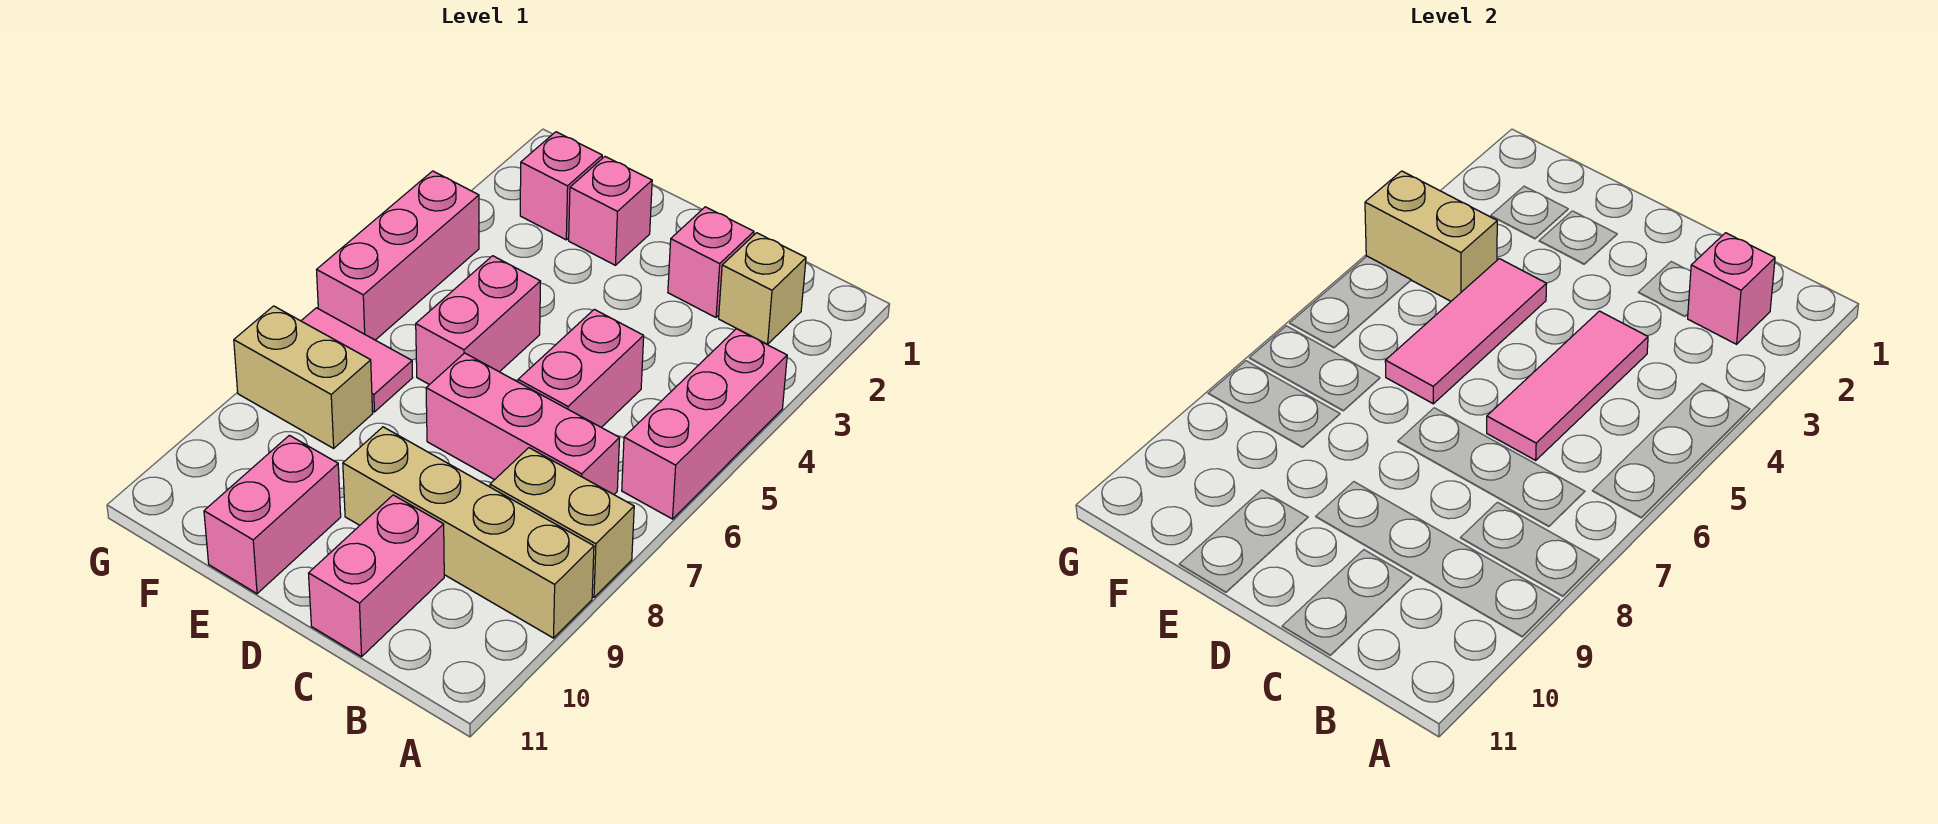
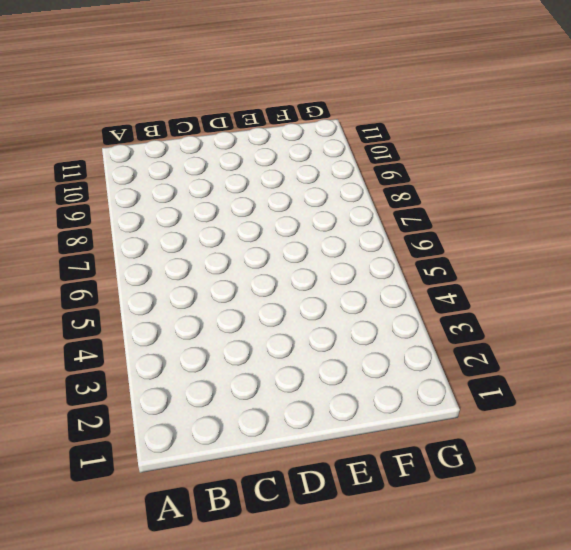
none -> pink brick A4:A6 level 1
none -> tan brick A8:B8 level 1
none -> tan brick A9:D9 level 1

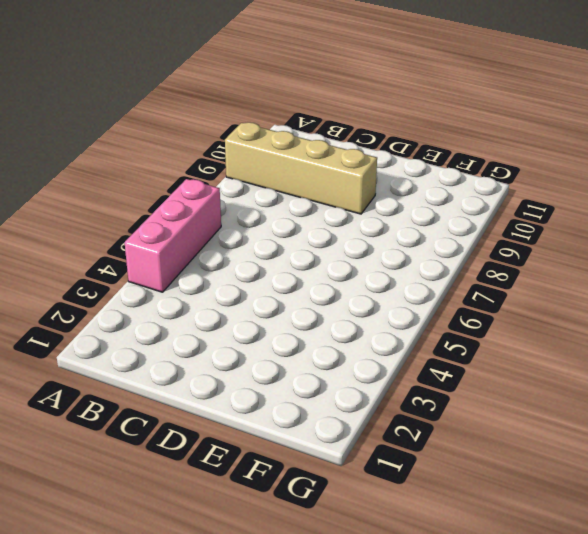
none -> tan brick A8:B8 level 1
none -> tan brick B2 level 1
none -> pink brick B7:D7 level 1

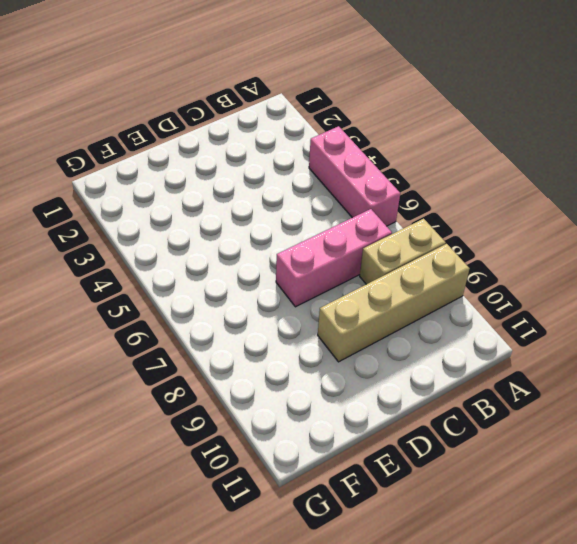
none -> tan brick B2 level 1
none -> pink brick C2 level 1
none -> pink brick C5:C6 level 1

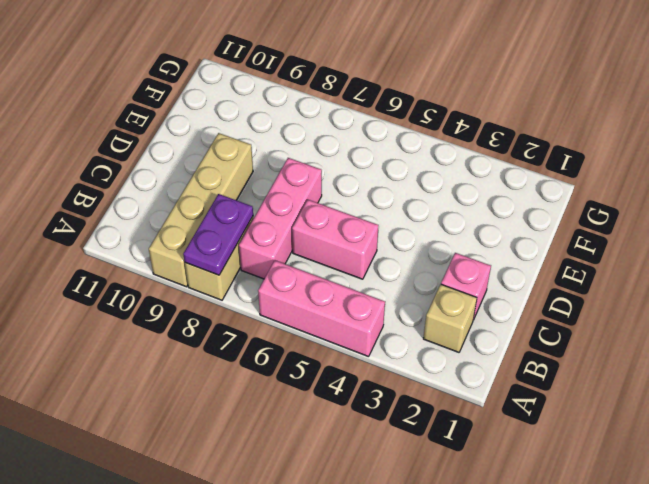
purple plate A8:B8 level 2 -> none
none -> pink brick C10:C11 level 1
none -> pink brick E2 level 1
none -> pink brick E5:E6 level 1

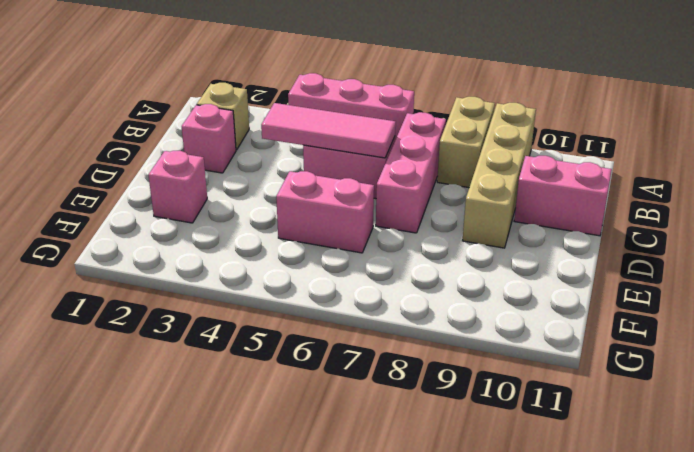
none -> pink brick E10:E11 level 1
none -> pink brick F2 level 1
none -> pink tile F7:G7 level 1

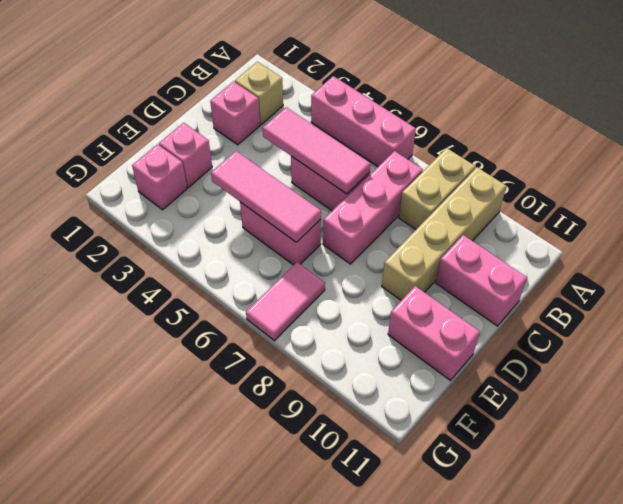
none -> tan brick F8:G8 level 1
none -> pink brick G4:G6 level 1
none -> pink brick B2 level 2

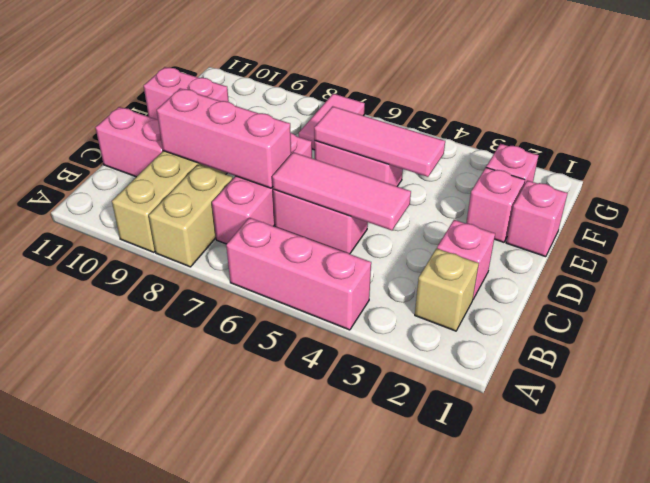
pink brick C7:C9 level 2 -> pink brick G4:G6 level 1
pink brick E1 level 1 -> pink brick B2 level 2
none -> tan brick F8:G8 level 1
none -> tan brick F4:G4 level 2

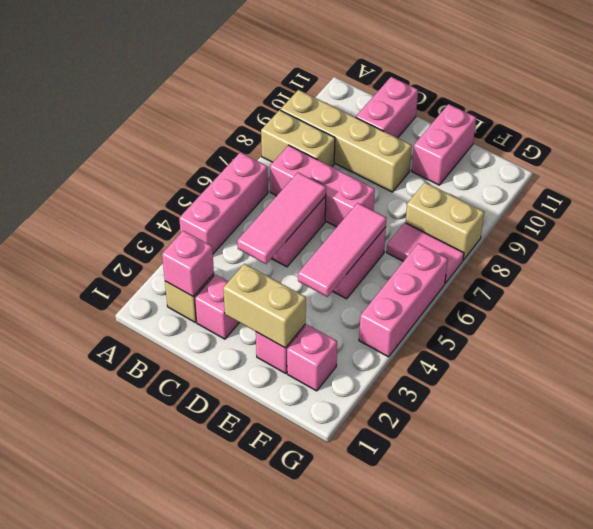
tan brick D2:E2 level 2 -> tan brick F4:G4 level 2

